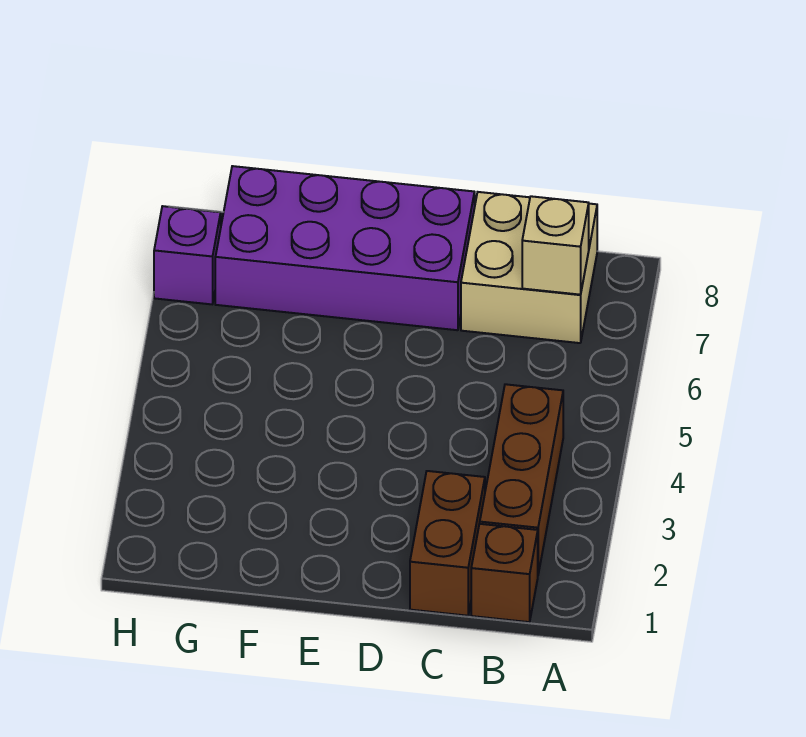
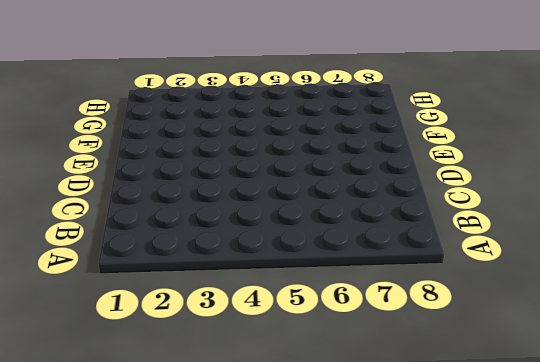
none -> brown brick B1 level 1
none -> brown brick B2:B4 level 1

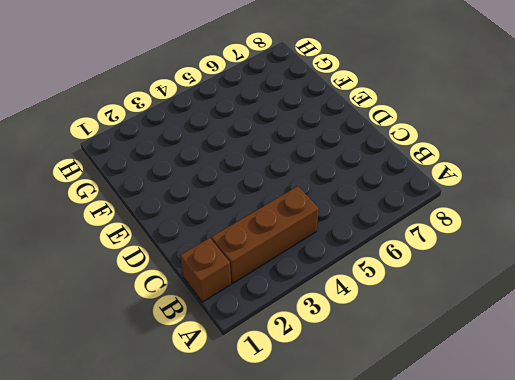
none -> tan brick B7:C8 level 1
none -> brown brick C1:C2 level 1

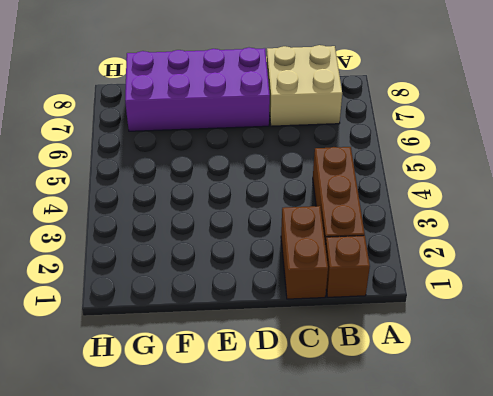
none -> purple brick H7 level 1
none -> tan brick B7 level 2

